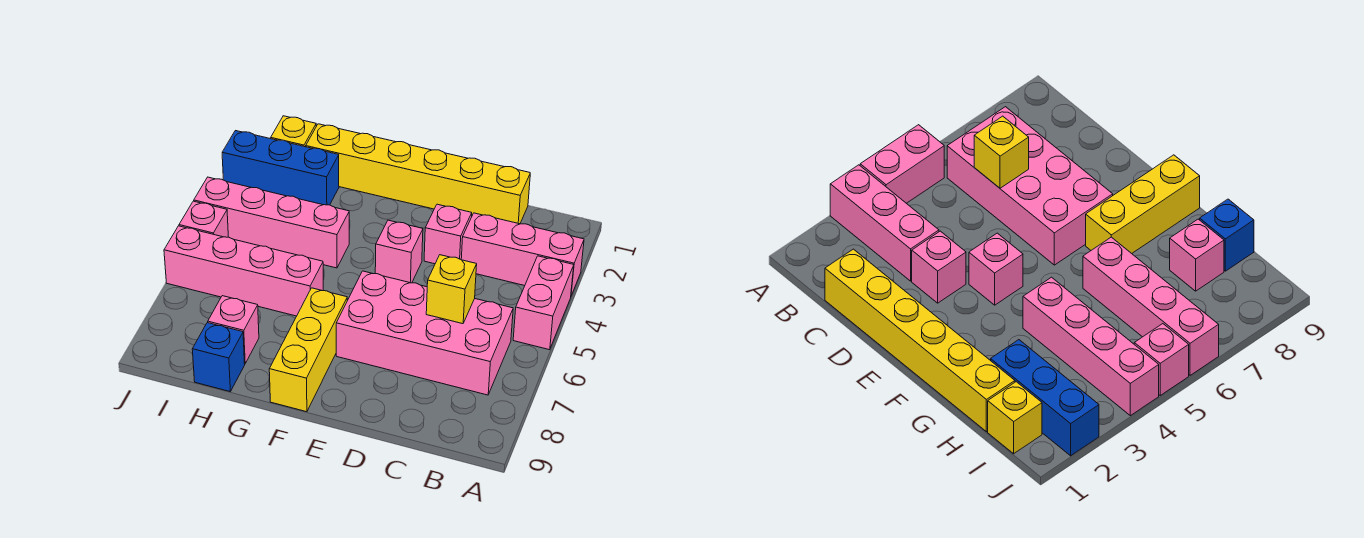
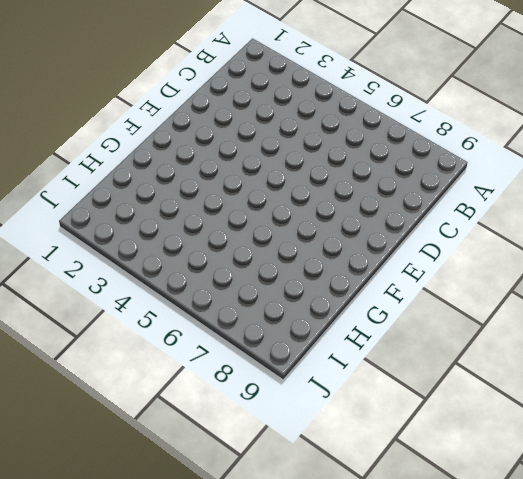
none -> pink brick A3:C3 level 1
none -> pink brick A4:A5 level 1
none -> pink brick B6:E7 level 1

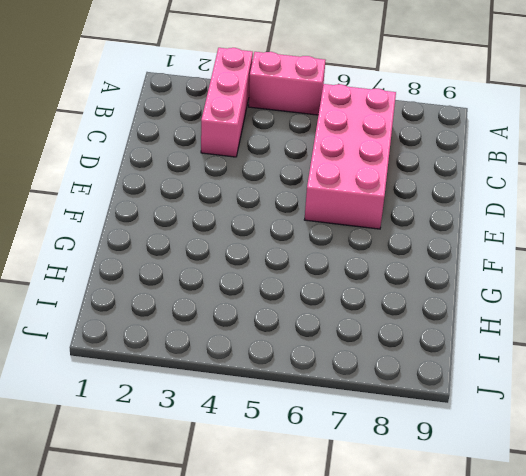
none -> yellow brick C1:H1 level 1
none -> pink brick D3 level 1
none -> pink brick E4 level 1

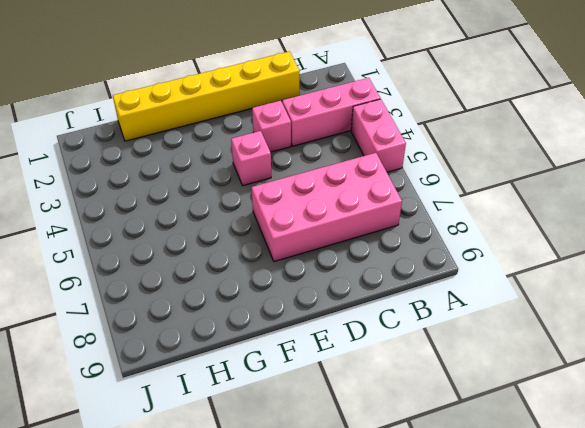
none -> yellow brick F7:F9 level 1
none -> pink brick G4:J4 level 1
none -> pink brick G6:J6 level 1

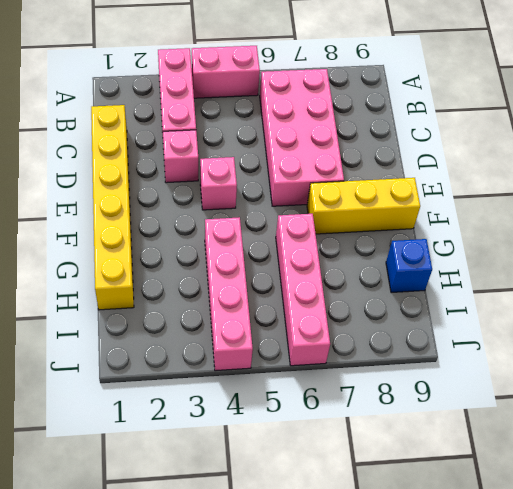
none -> blue brick H2:J2 level 1
none -> pink brick H8 level 1
none -> yellow brick I1 level 1

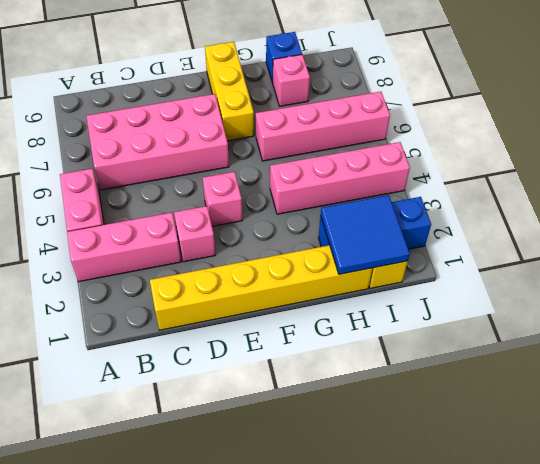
blue tile H1:I2 level 2 -> none
none -> pink brick J5 level 1
none -> yellow brick C6 level 2

